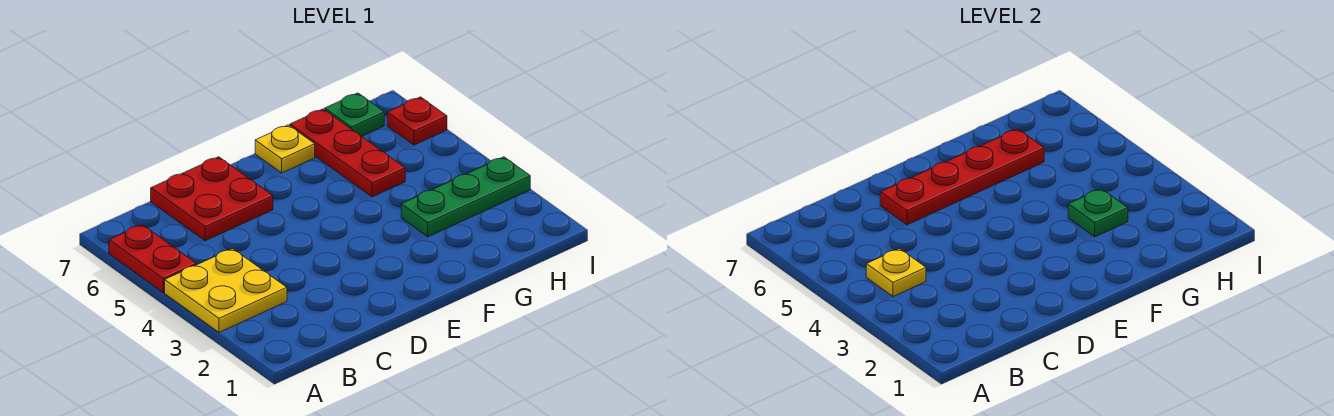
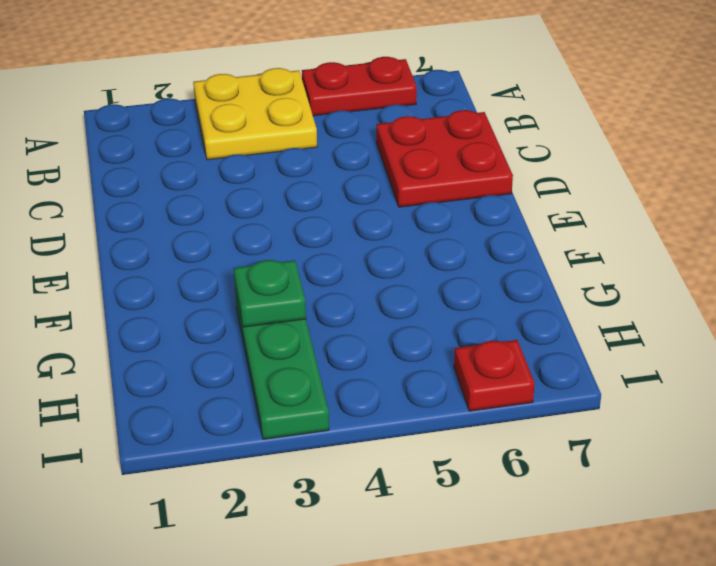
none -> yellow plate F7 level 1
none -> red plate G5:G7 level 1

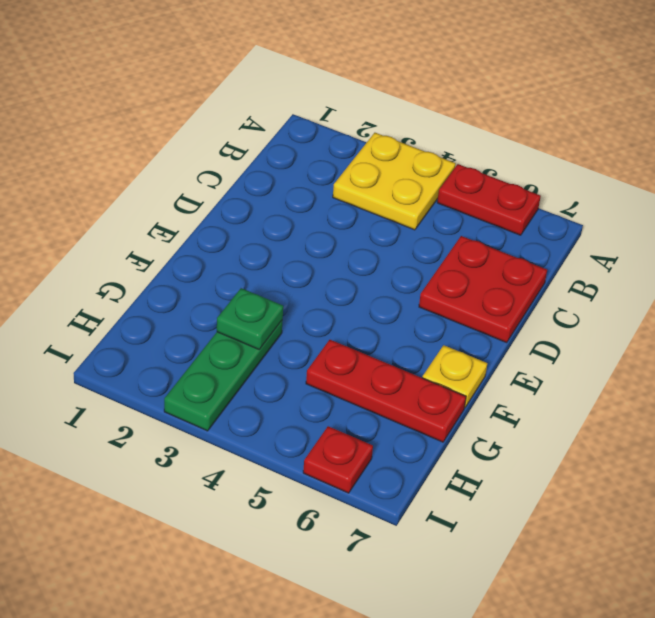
none -> green plate H7 level 1
none -> yellow plate B4 level 2

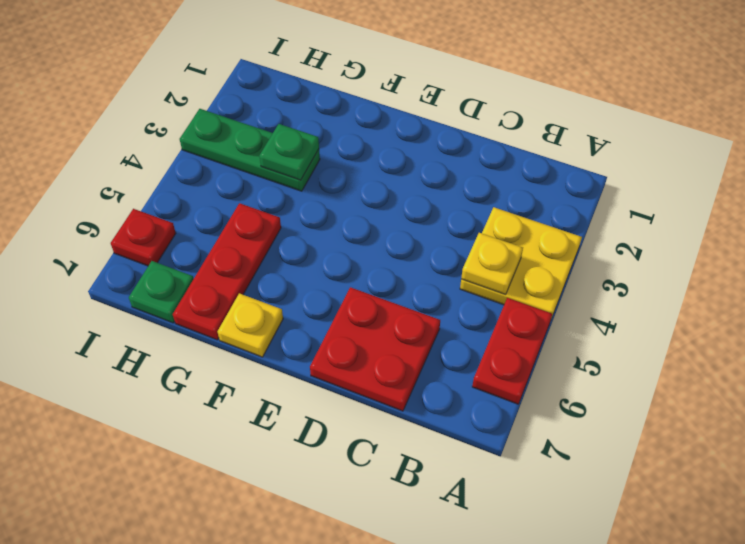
none -> red plate D6:G6 level 2

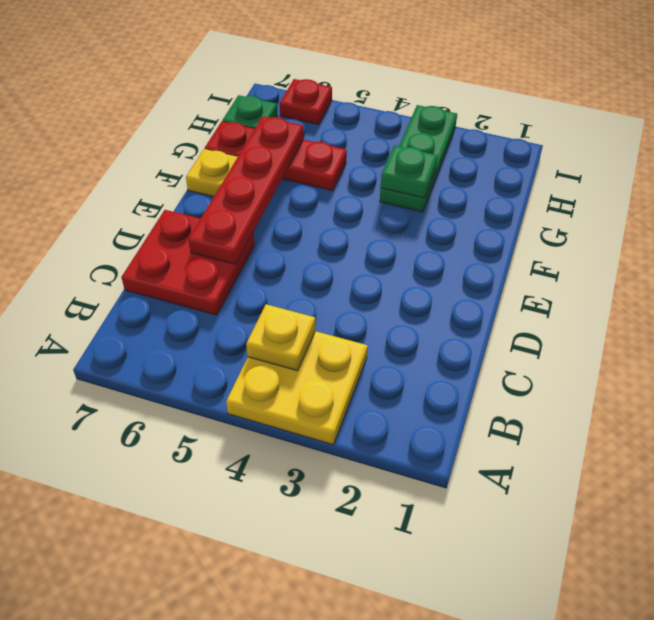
none -> red plate A5:A6 level 1

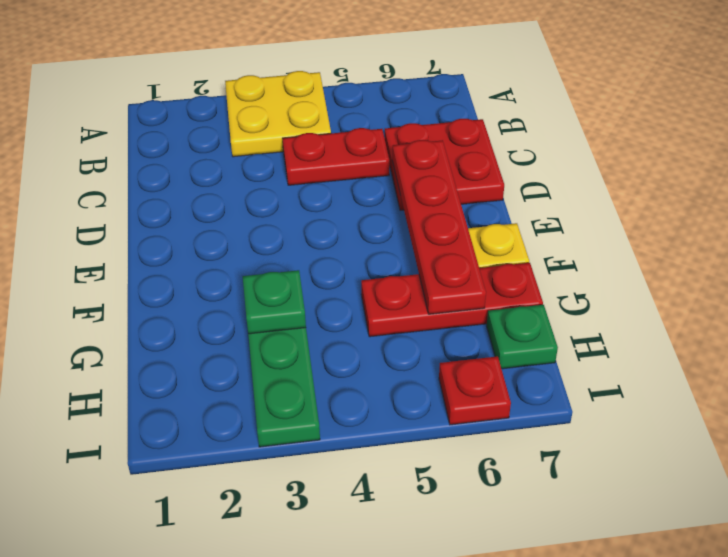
red plate C4:C5 level 1 -> red plate A5:A6 level 1
none -> yellow plate B4 level 2

